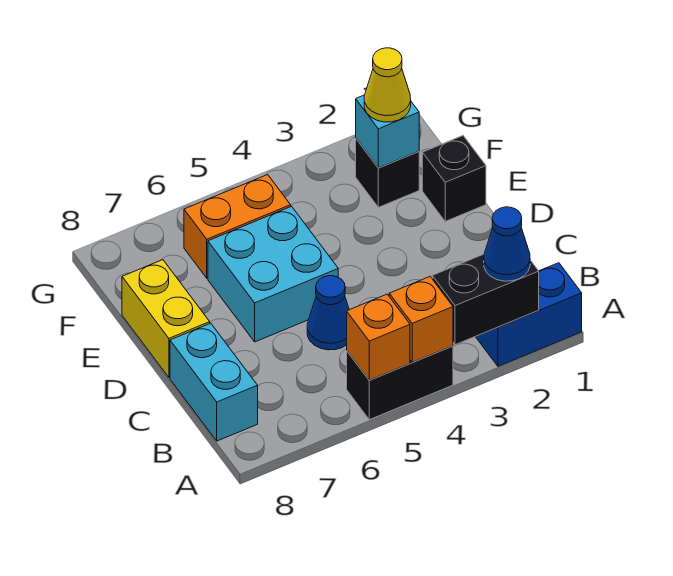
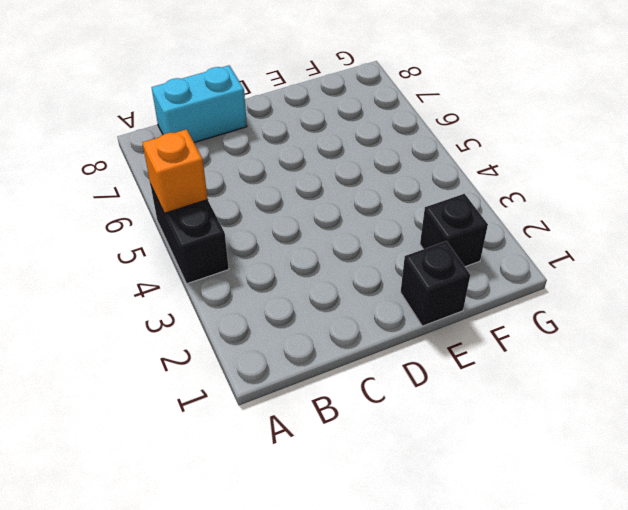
none -> blue brick A1:A2 level 1
none -> blue cone C5 level 1
none -> cyan brick D5:E6 level 1

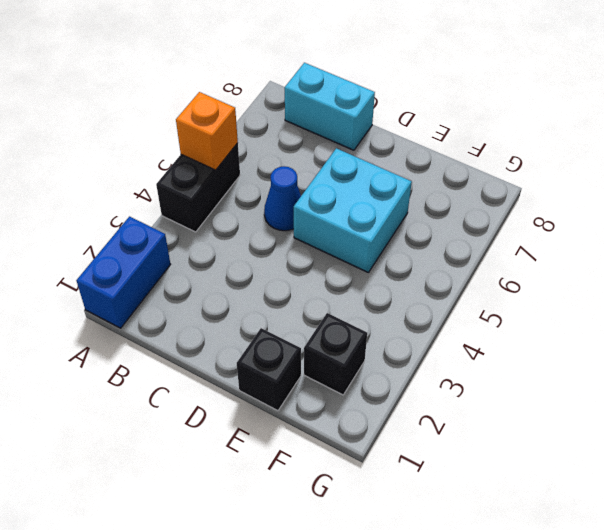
none -> yellow brick D8:E8 level 1
none -> orange brick F5:F6 level 1
none -> black brick A2:A3 level 2

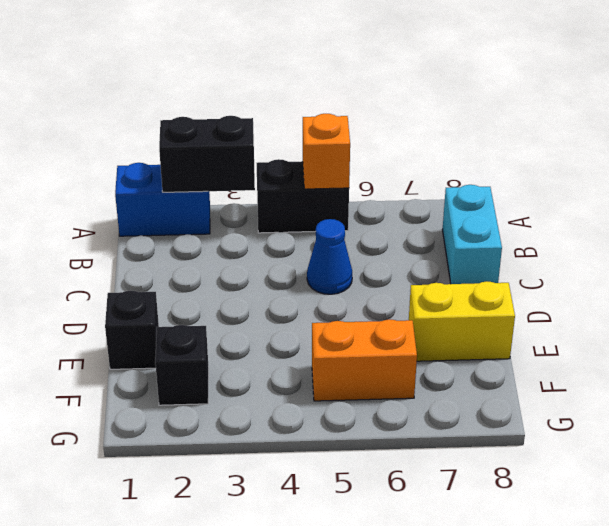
yellow brick E7:E8 level 1 -> yellow brick D8:E8 level 1
none -> cyan brick D5:E6 level 1
none -> orange brick A4 level 2
none -> cyan brick F2 level 2

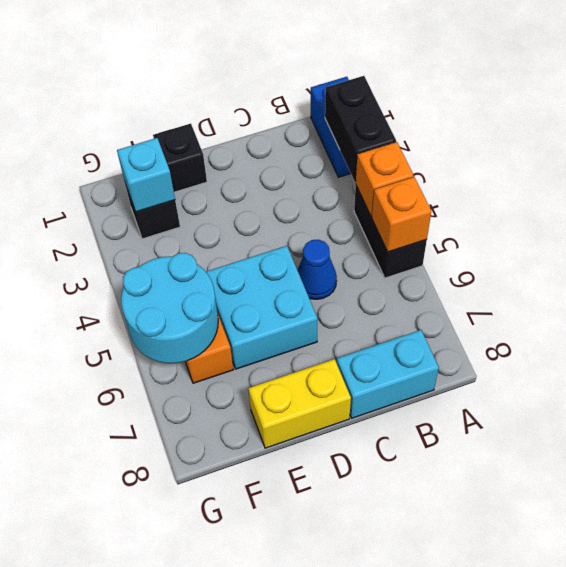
cyan round brick F5:G6 level 2 -> none
none -> blue cone A2 level 3
none -> yellow cone F2 level 3

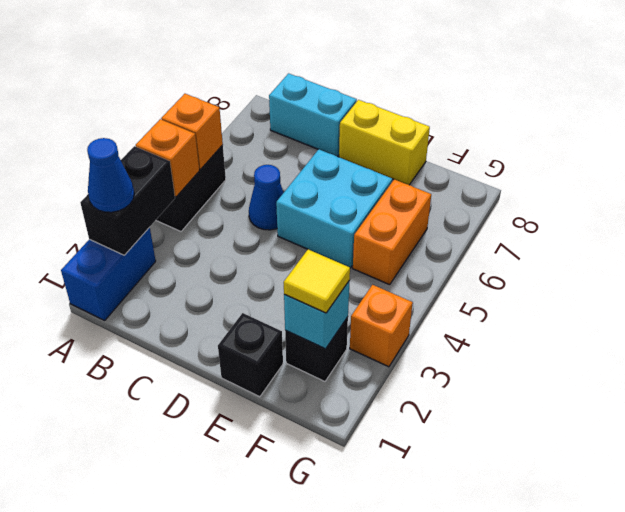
yellow tile F2 level 3 -> yellow cone F2 level 3
orange brick G3 level 1 -> none

